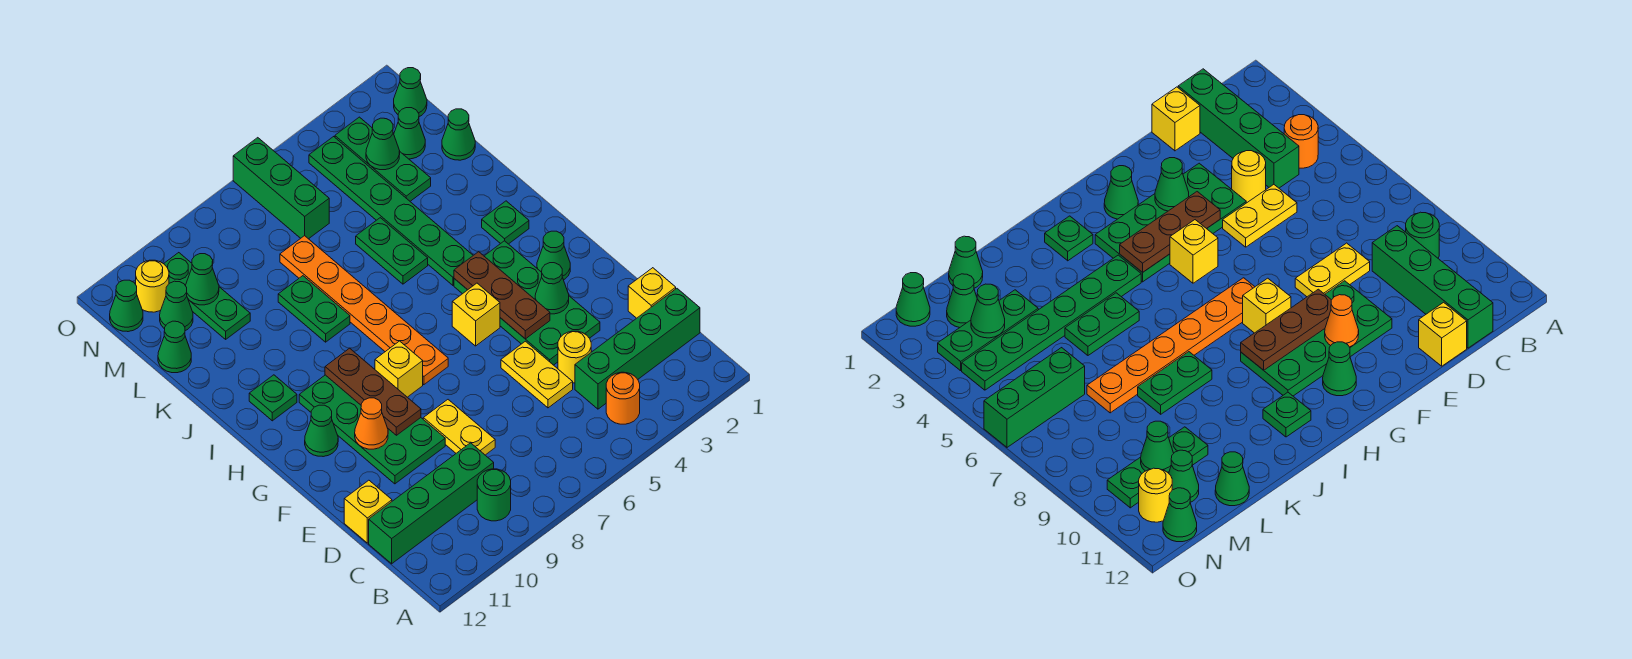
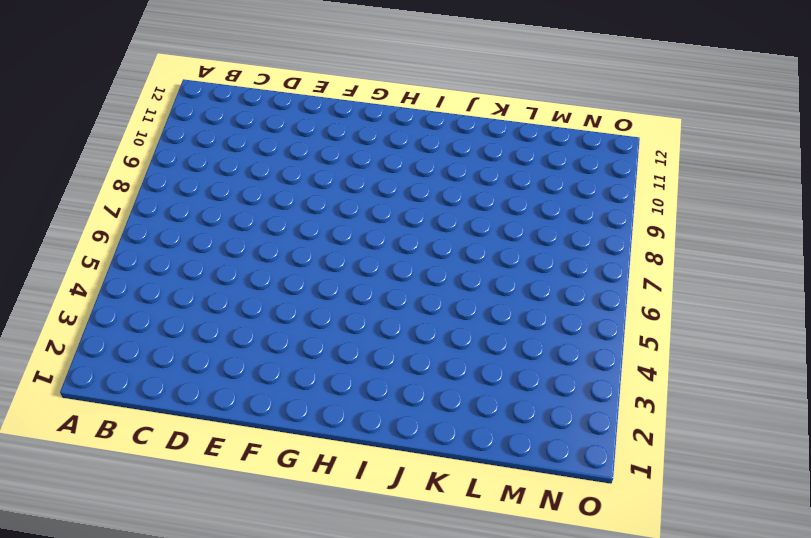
none -> orange round brick B4 level 1
none -> green round brick B9 level 1
none -> green brick C1:C4 level 1
none -> green brick C9:C12 level 1

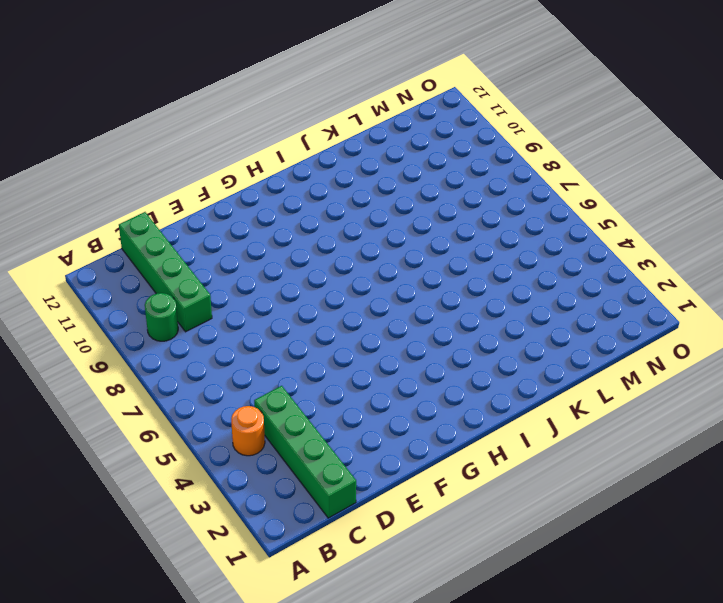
none -> yellow brick D1 level 1
none -> yellow round brick D4 level 1
none -> yellow plate D5:E5 level 1
none -> yellow plate D8:E8 level 1

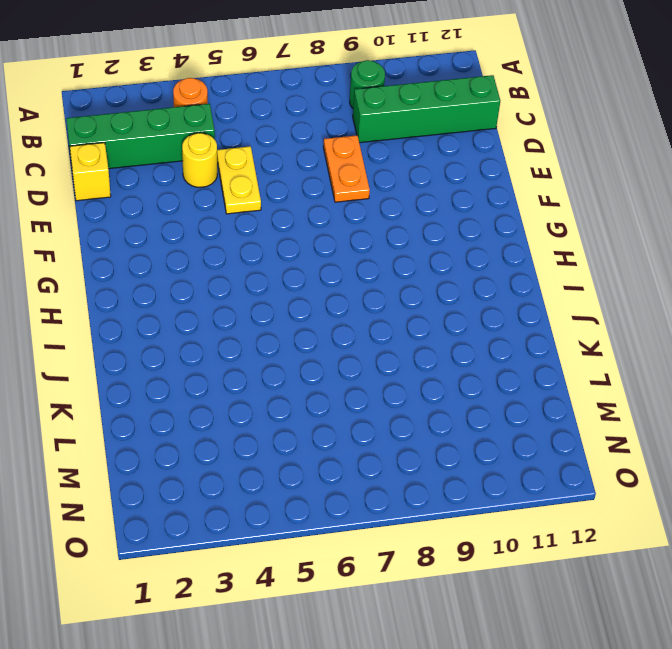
orange plate D8:E8 level 1 -> yellow plate D8:E8 level 1
none -> yellow brick D12 level 1
none -> green plate E3:H4 level 1
none -> green plate E9:H10 level 1
none -> green cone G2 level 1

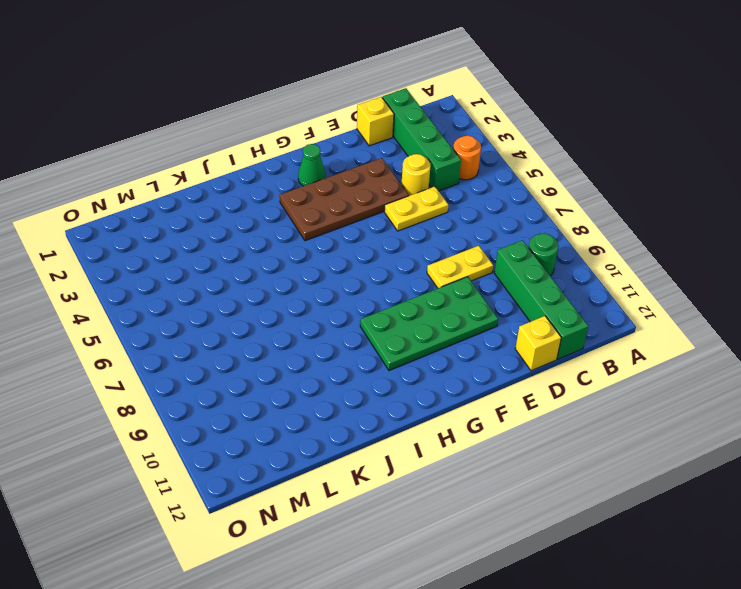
brown plate E3:H4 level 1 -> green plate E3:H4 level 1
none -> yellow brick G5 level 1
none -> orange plate G7:L7 level 1
none -> yellow brick G8 level 1
none -> green cone G11 level 1

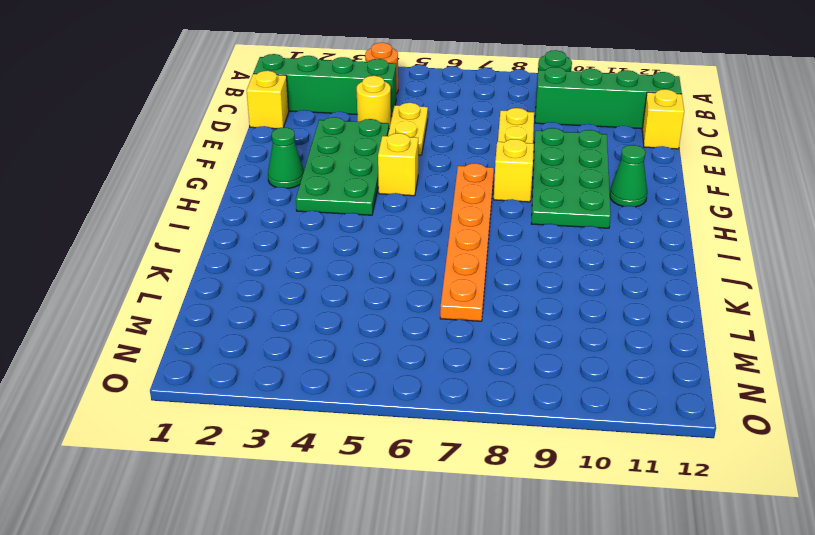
none -> green plate I2 level 1
none -> green plate I4:N4 level 1
none -> green plate I11 level 1
none -> green plate J5:K5 level 1

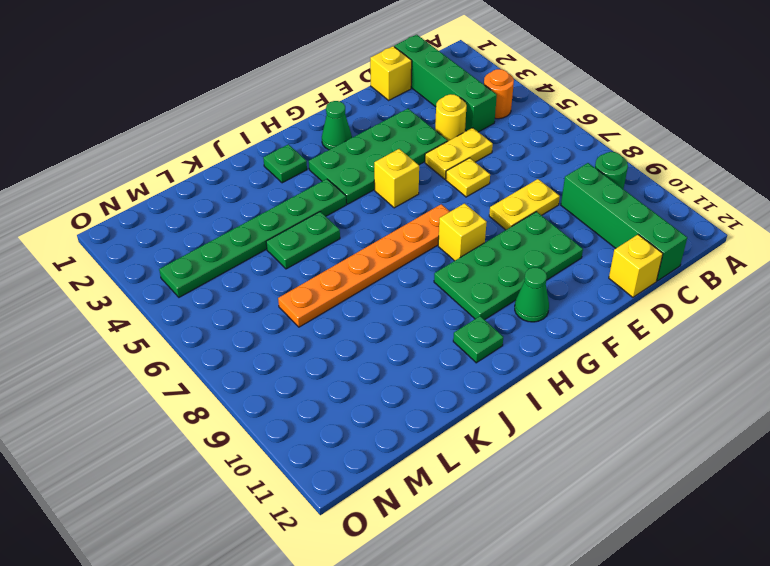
yellow plate E6 level 1 -> none
none -> green plate J8:K8 level 1
none -> green cone L1 level 1
none -> green plate L3:N3 level 1
none -> green plate L10:N10 level 1

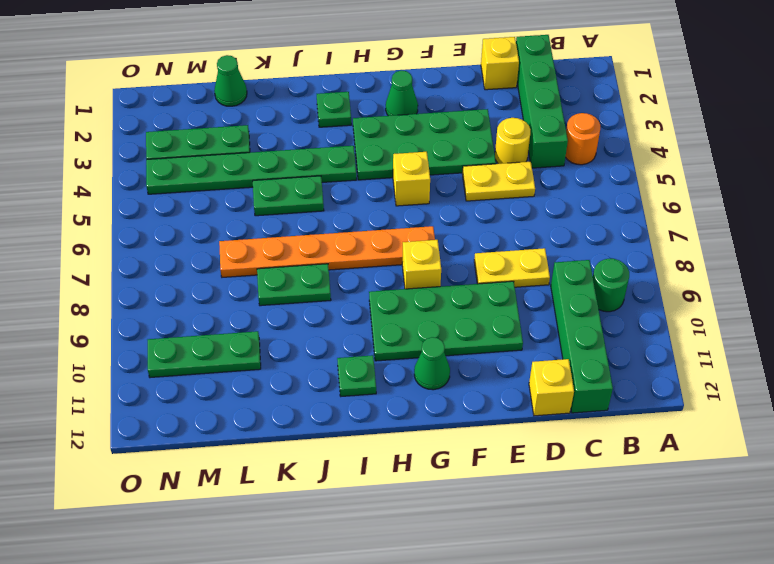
none -> green cone L12 level 1
none -> green cone M2 level 1
none -> green brick M6:O6 level 1
none -> green cone M11 level 1

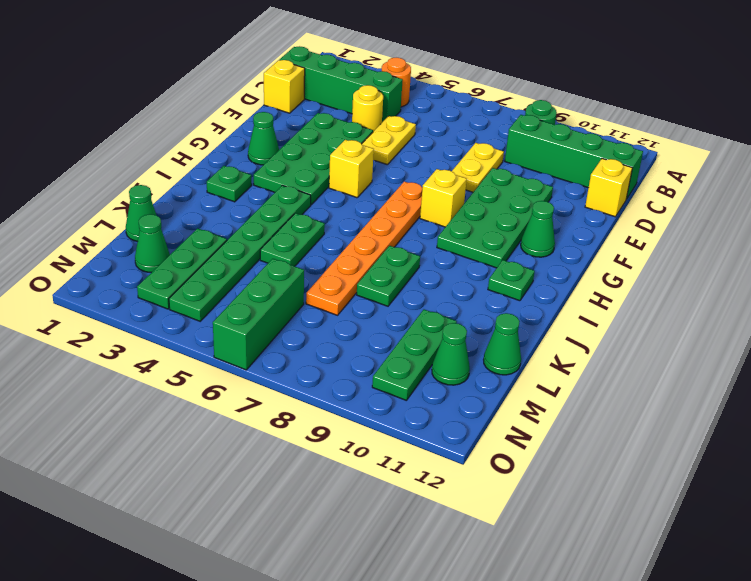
none -> green cone N1 level 1
none -> yellow round brick N11 level 1
none -> green cone N12 level 1
none -> green cone F3 level 2

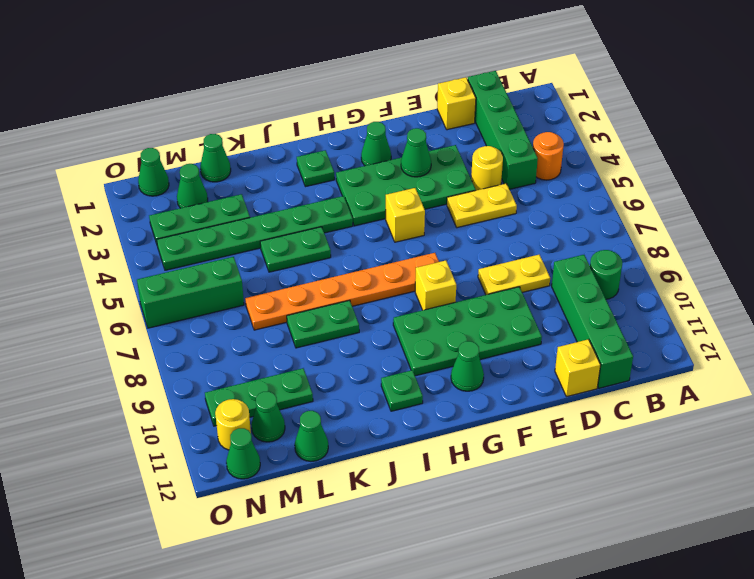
none -> brown plate F4:H4 level 2
none -> brown plate F9:H9 level 2
none -> orange cone F10 level 2
none -> green cone M3 level 2

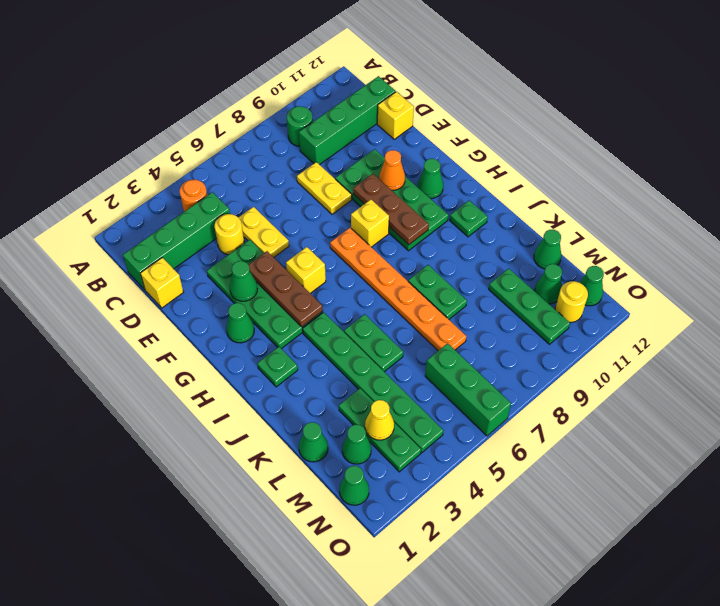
yellow cone M3 level 2 -> green cone M3 level 2
none -> green cone M10 level 2

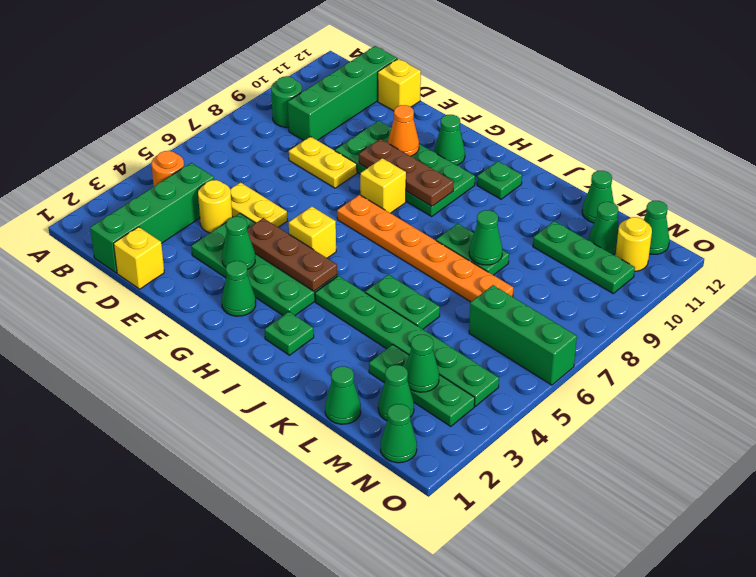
green cone K8 level 2 -> green cone M10 level 2

